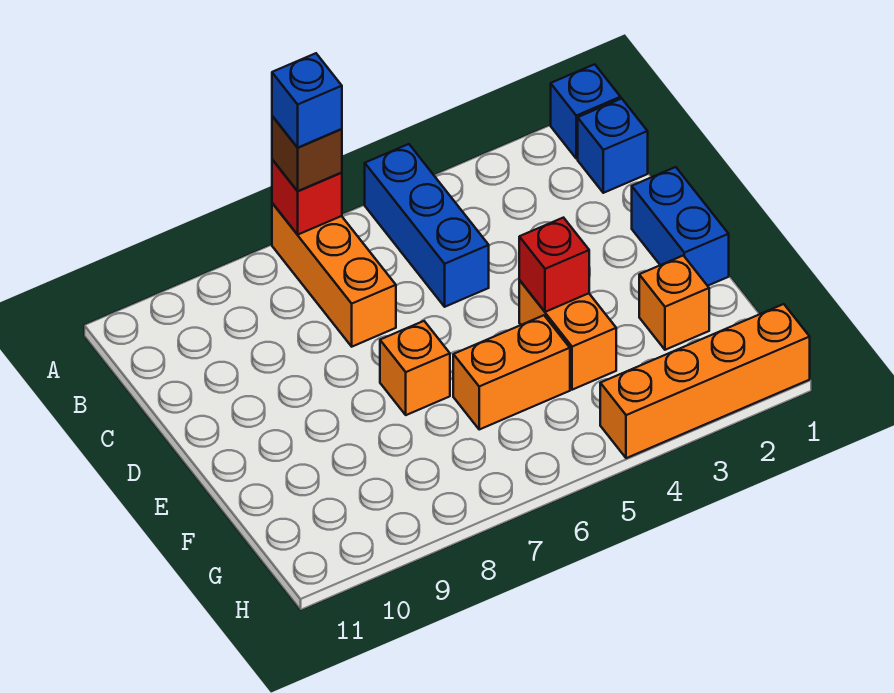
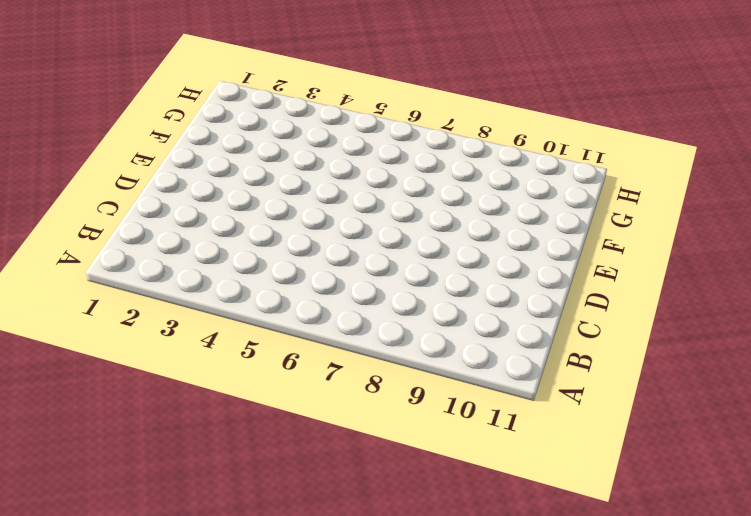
none -> blue brick A1 level 1
none -> blue brick A5:C5 level 1
none -> orange brick A7:C7 level 1

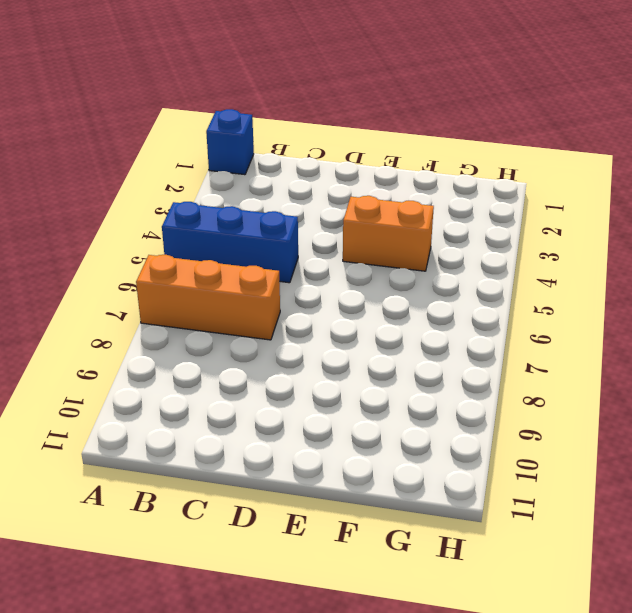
none -> blue brick B1 level 1
none -> blue brick D1:E1 level 1
none -> orange brick E7 level 1

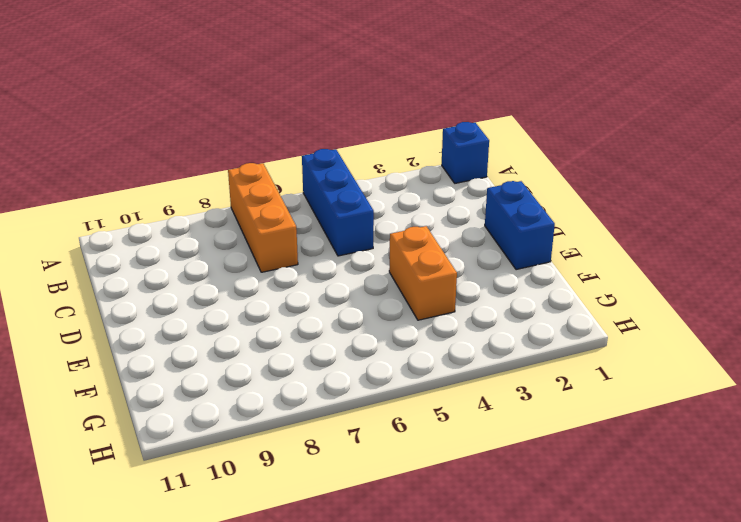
none -> blue brick B1 level 1
none -> orange brick E7 level 1
none -> orange brick F2 level 1

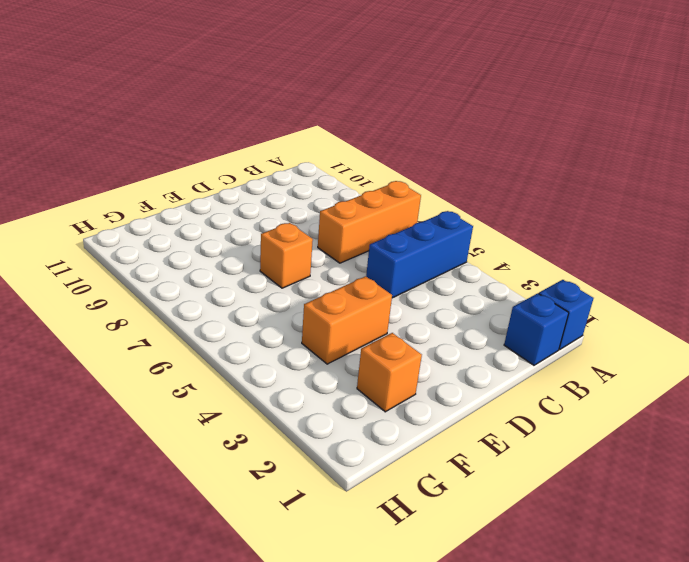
none -> blue brick D1:E1 level 1
none -> orange brick F5:F6 level 1
none -> orange brick H1:H4 level 1

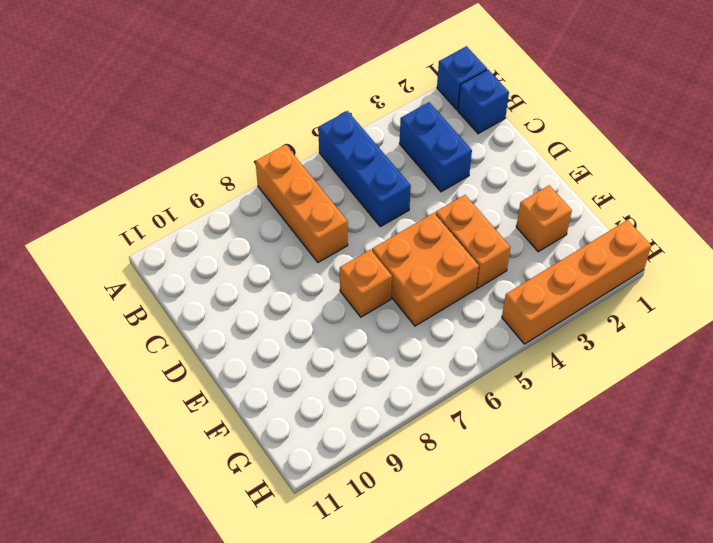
blue brick B3:C3 level 1 -> blue brick D1:E1 level 1
orange brick E5:F6 level 1 -> orange brick F5:F6 level 1
none -> red brick A7 level 2
none -> red brick E4 level 2
none -> brown brick A7 level 3

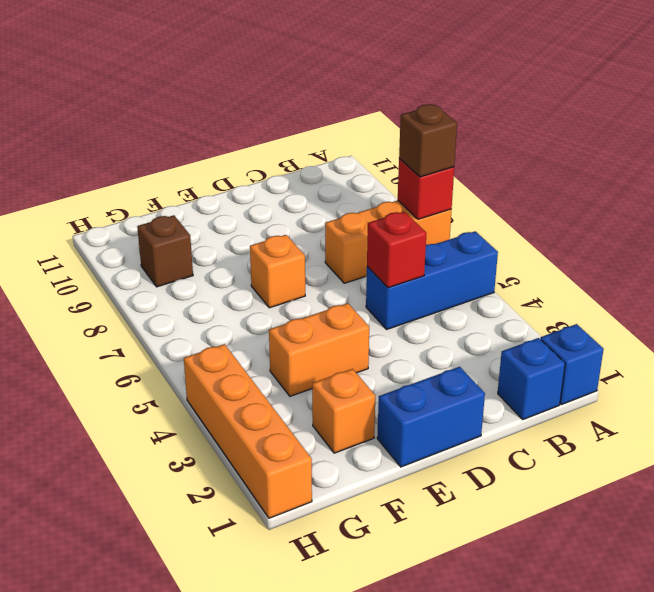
red brick C5 level 2 -> red brick E4 level 2
brown brick G9 level 1 -> none
none -> orange brick F5:F6 level 1
none -> blue brick A7 level 4

